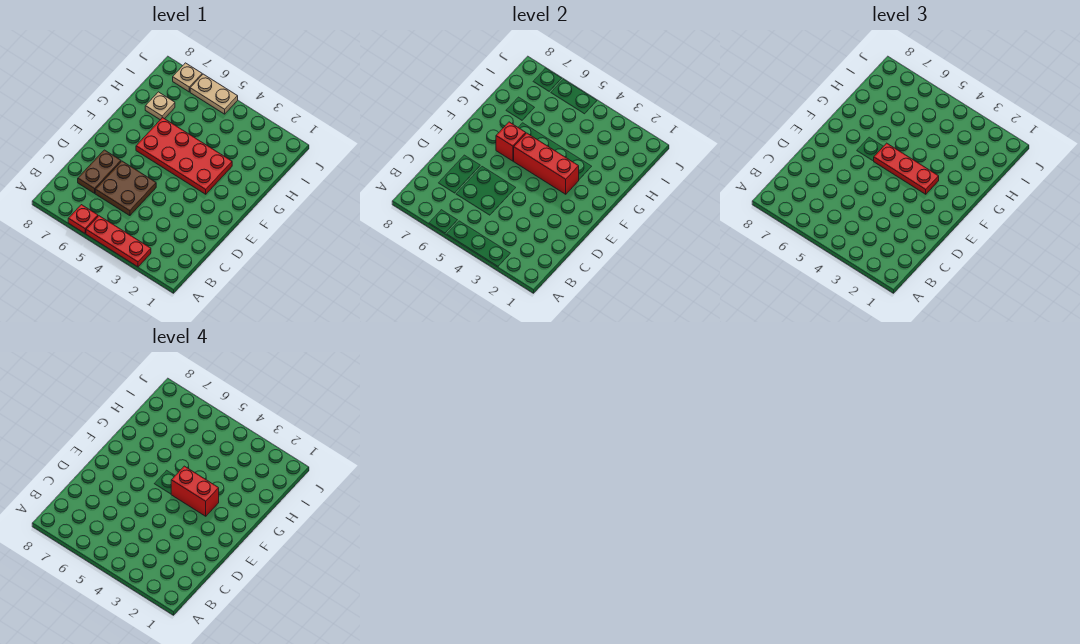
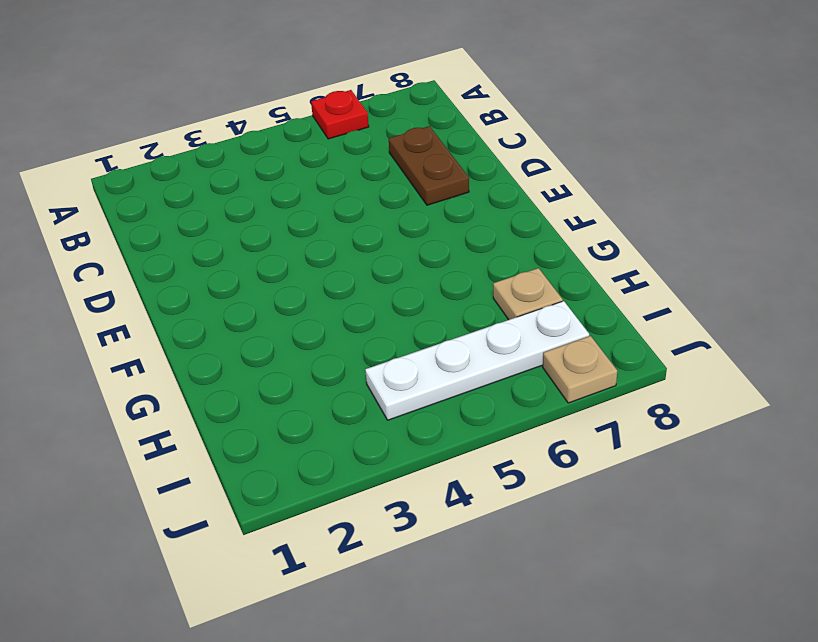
white plate I4:I7 level 1 -> none
none -> red plate A3:A5 level 1
none -> brown plate C5:D6 level 1
none -> red plate F3:G6 level 1

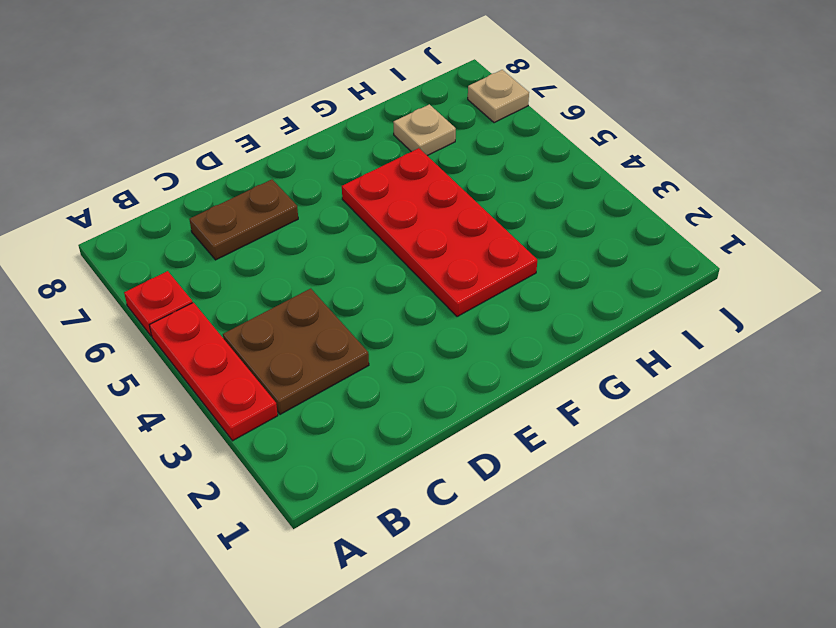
brown plate B3:C4 level 1 -> brown plate C5:D6 level 1
none -> tan plate J5:J6 level 1
none -> red brick F3:F5 level 2
none -> red brick F6 level 2

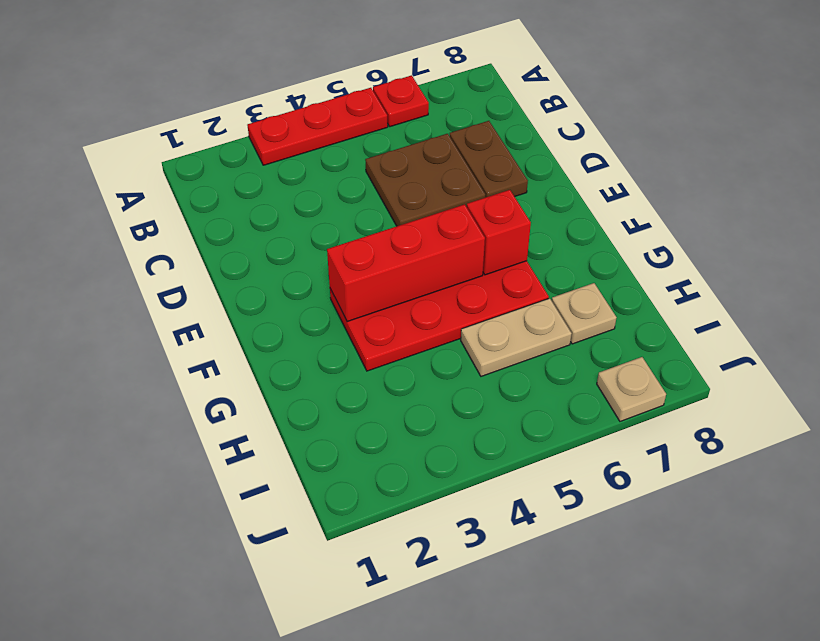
tan plate H5:H6 level 1 -> tan plate J5:J6 level 1
none -> red plate F3:F5 level 3
none -> red brick F3:F4 level 4

